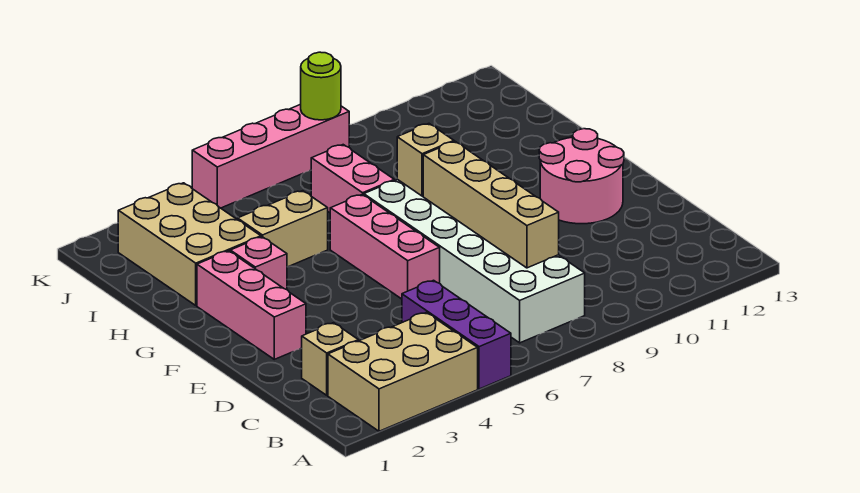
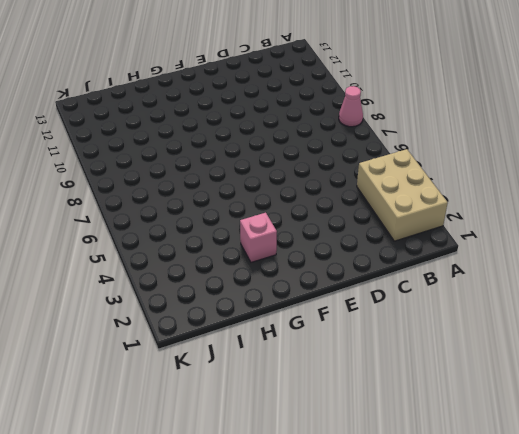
pink cone A8 level 1 -> none
none -> purple brick A5:C5 level 1
none -> white brick B7:G8 level 1
none -> tan brick C2 level 1

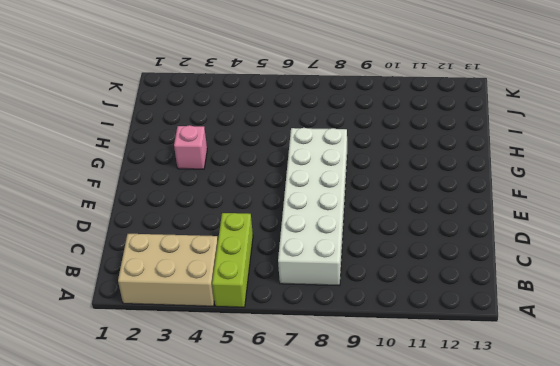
lime brick A5:C5 level 1 -> purple brick A5:C5 level 1
none -> tan brick C2 level 1
none -> pink brick E2:G2 level 1
none -> pink brick E6:G6 level 1

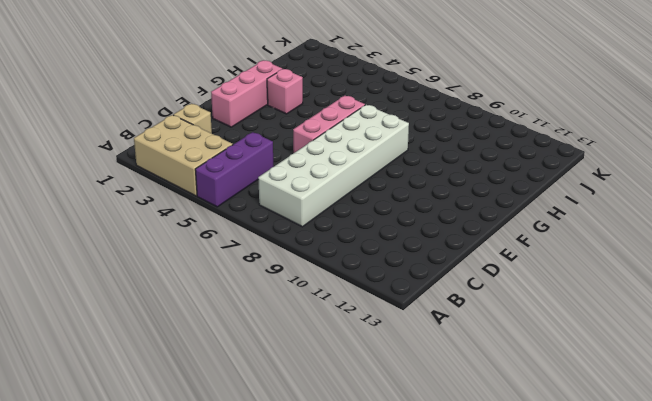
none -> pink round brick E11:F12 level 1
none -> tan brick H2:J3 level 1
none -> tan brick H4:H5 level 1

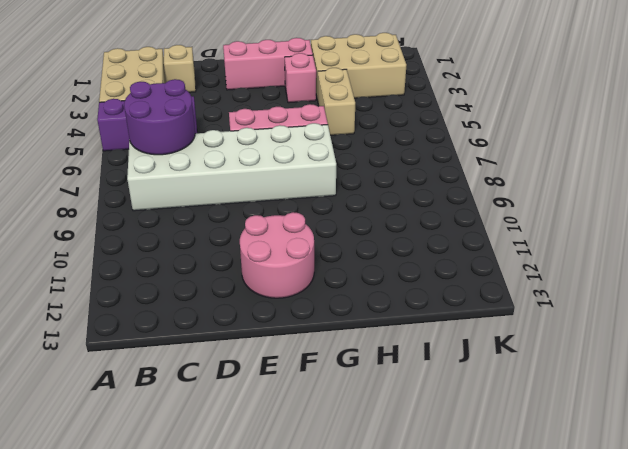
purple round brick B6:C7 level 2 -> none
none -> pink brick H7:I7 level 1
none -> pink brick K5:K8 level 1
none -> tan brick C8:F8 level 2

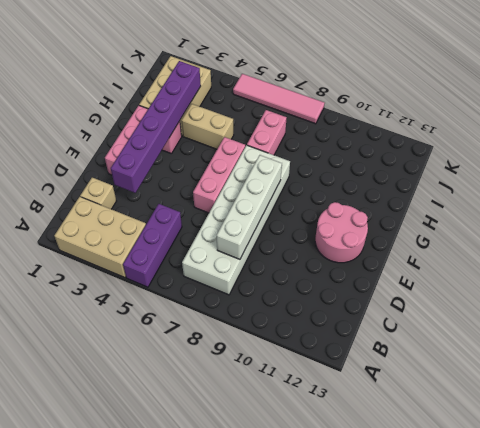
white brick C8:F8 level 2 -> tan brick C8:F8 level 2
purple brick D3:I3 level 2 -> none
pink tile K5:K8 level 1 -> pink brick K5:K8 level 1
none -> tan brick G8 level 2
none -> lime round brick K8 level 2

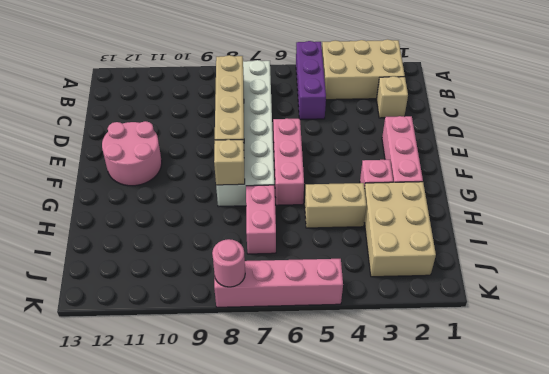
pink round brick K8 level 2 -> lime round brick K8 level 2

